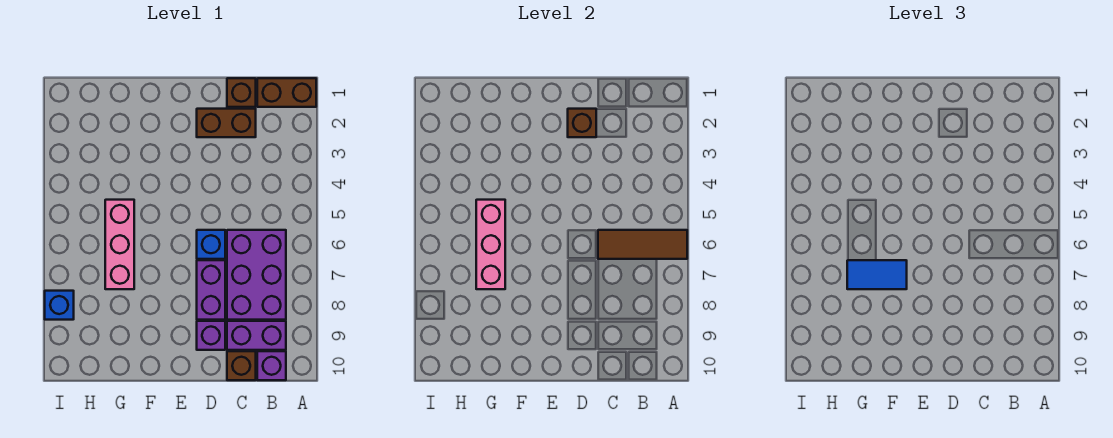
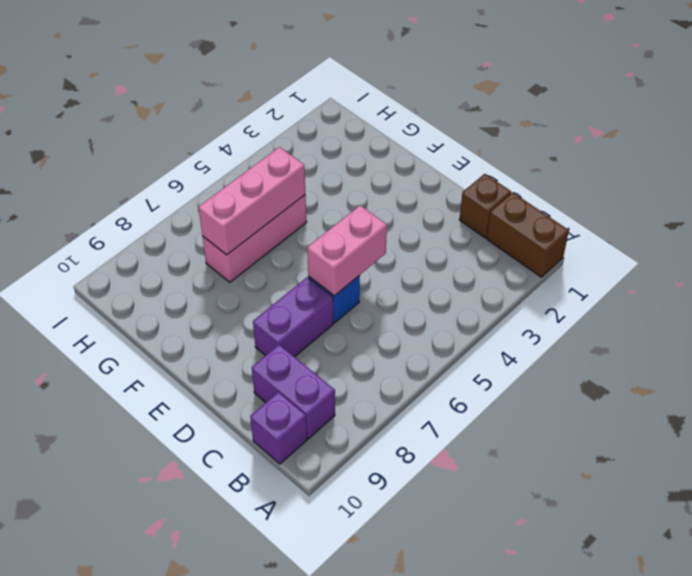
pink brick D5:D6 level 2 -> none
none -> purple brick B6:C8 level 1
none -> brown brick C2:D2 level 1
none -> brown brick C10 level 1

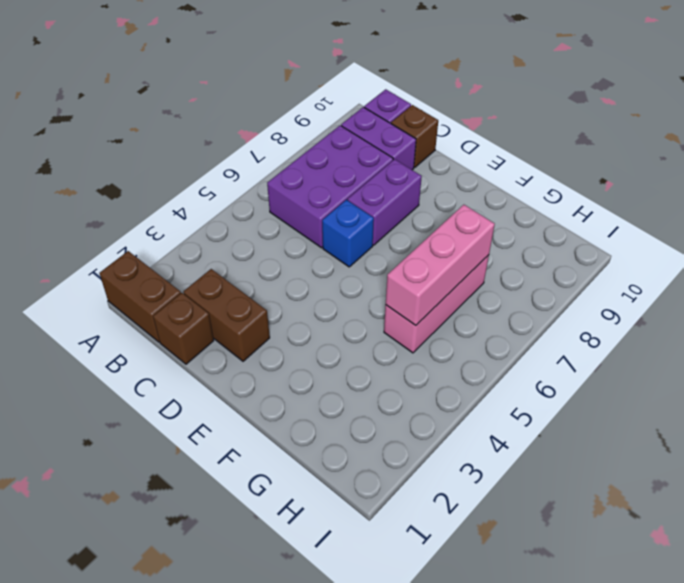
none -> purple brick D9 level 1
none -> blue brick I8 level 1
none -> brown tile A6:C6 level 2

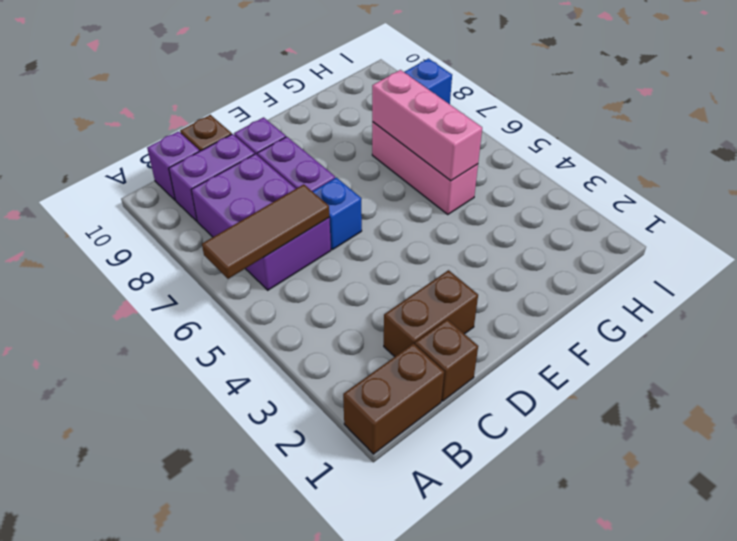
none -> brown brick D2 level 2
none -> blue tile F7:G7 level 3

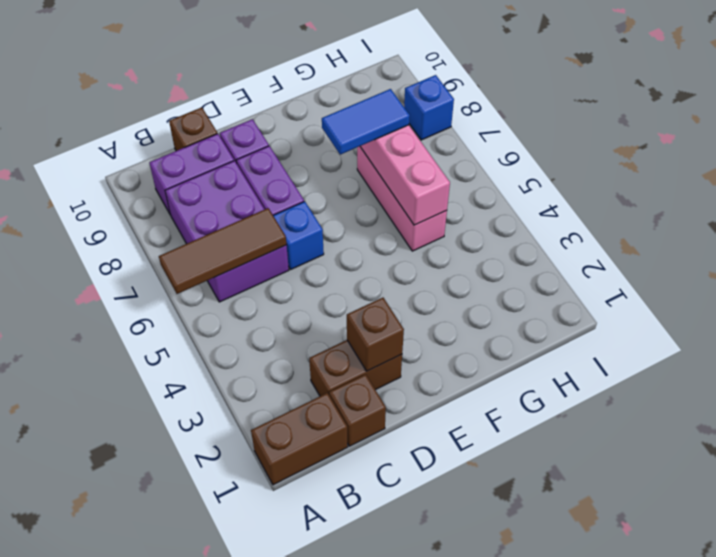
none -> purple brick B10 level 1

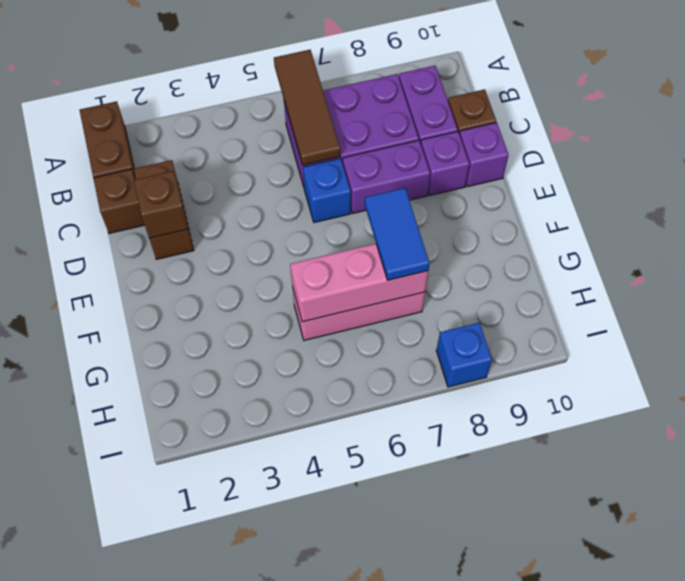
purple brick D10 level 1 -> purple brick B10 level 1

